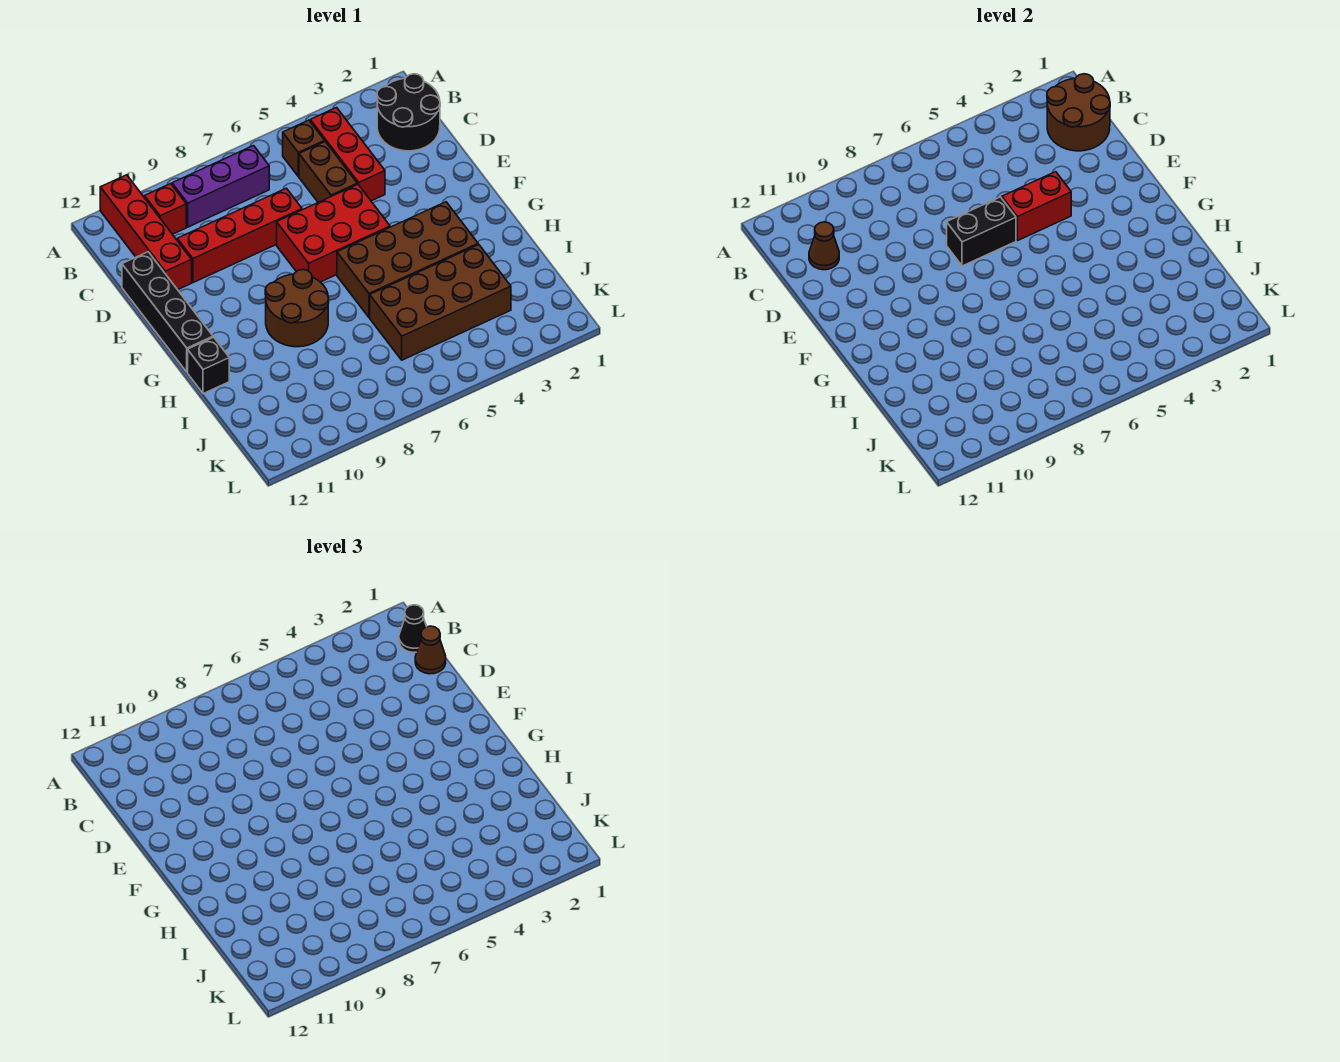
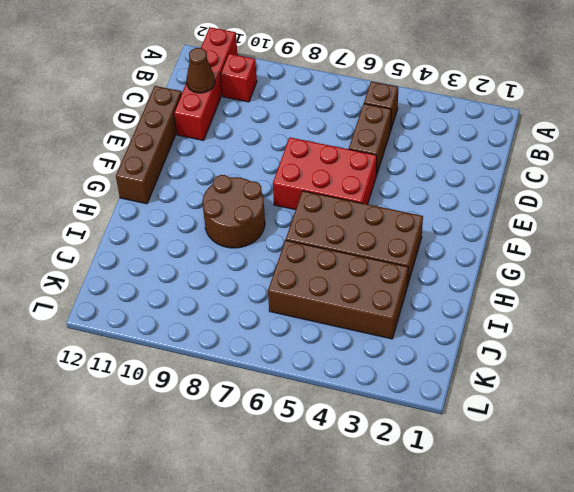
brown brick D12:G12 level 1 -> black brick D12:G12 level 1
none -> black round brick B1:C2 level 1
none -> red brick B4:D4 level 1
none -> purple brick B7:B9 level 1

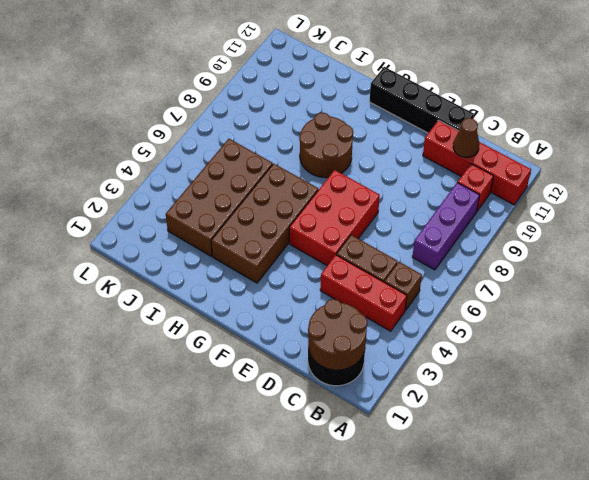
none -> red brick D7:D10 level 1
none -> black brick H12 level 1
none -> red brick E4:E5 level 2

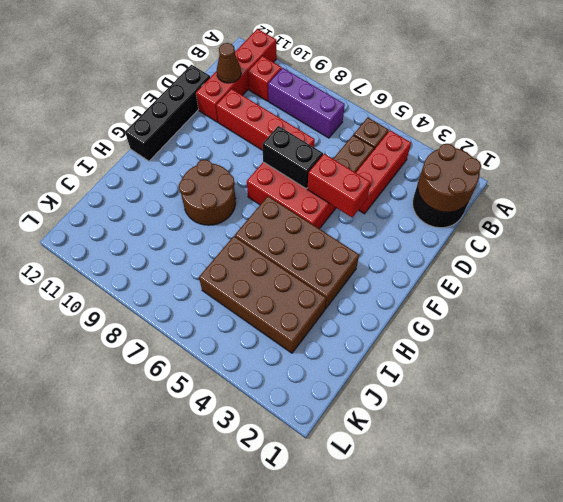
none -> black brick H12 level 1
none -> black cone B1 level 3
none -> brown cone C1 level 3

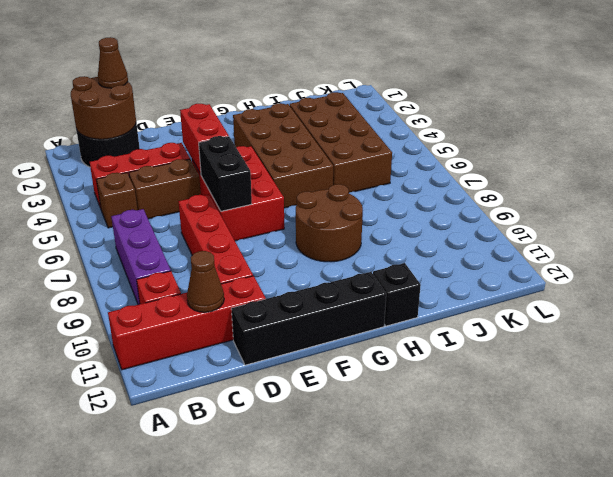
none -> black cone B1 level 3

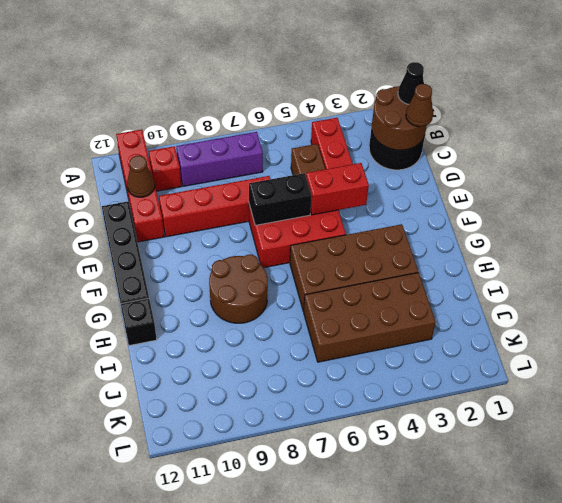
none -> brown brick B5 level 1

